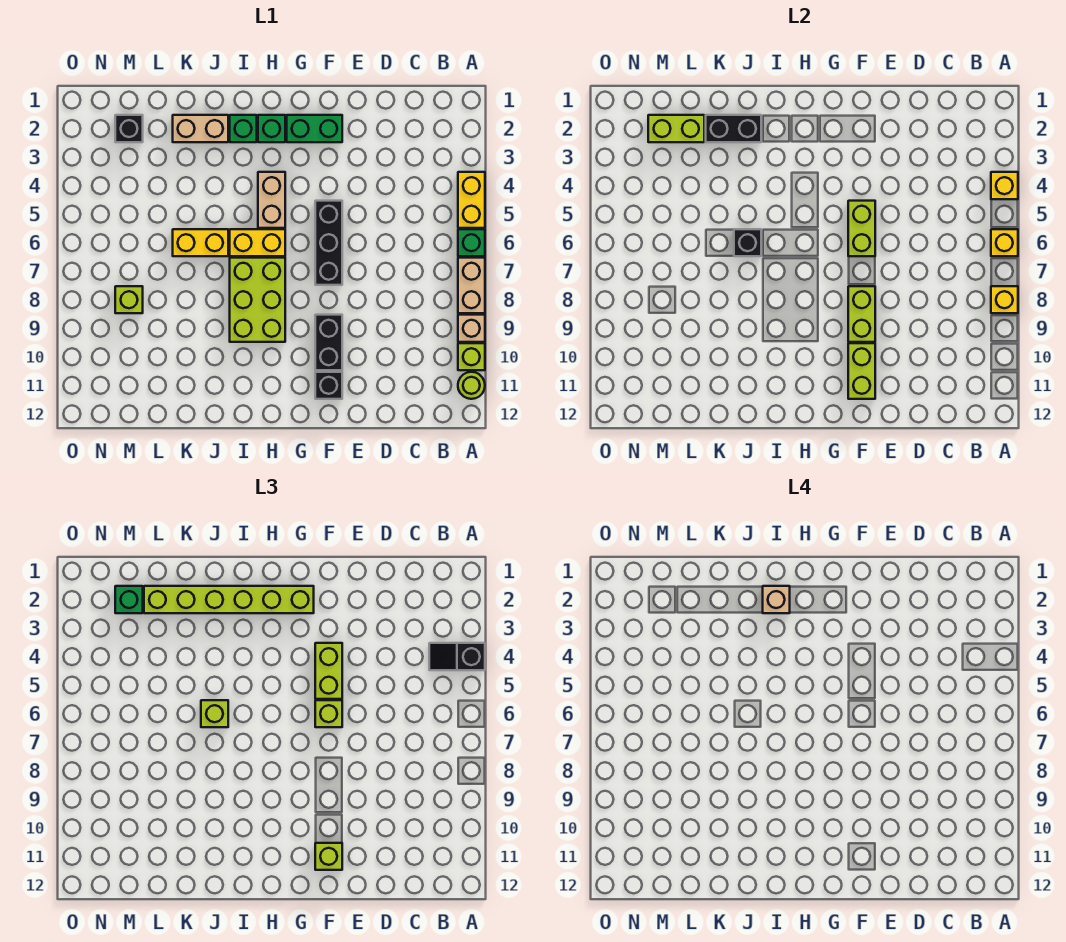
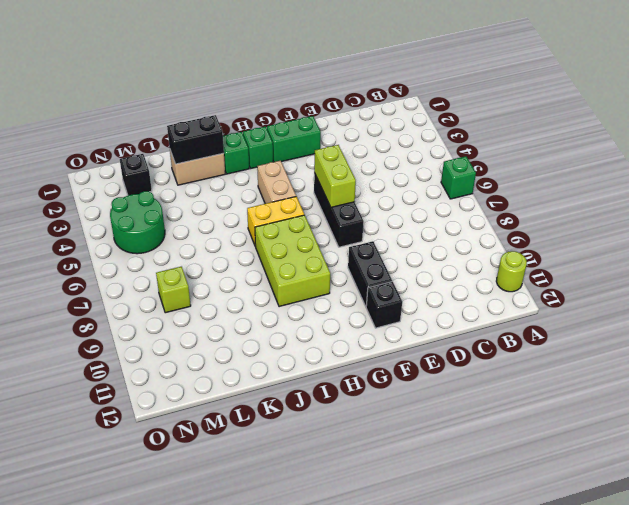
green round brick M4:N5 level 1 -> none
none -> yellow brick A4:A5 level 1
none -> tan brick A7:A8 level 1
none -> tan brick A9 level 1
none -> lime brick A10 level 1

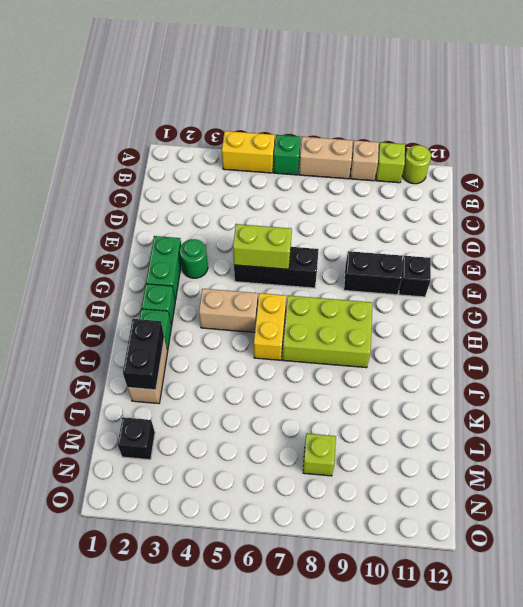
green round brick F3 level 1 -> none
none -> yellow brick J6:K6 level 1
none -> yellow brick A4 level 2
none -> yellow brick A6 level 2
none -> yellow brick A8 level 2

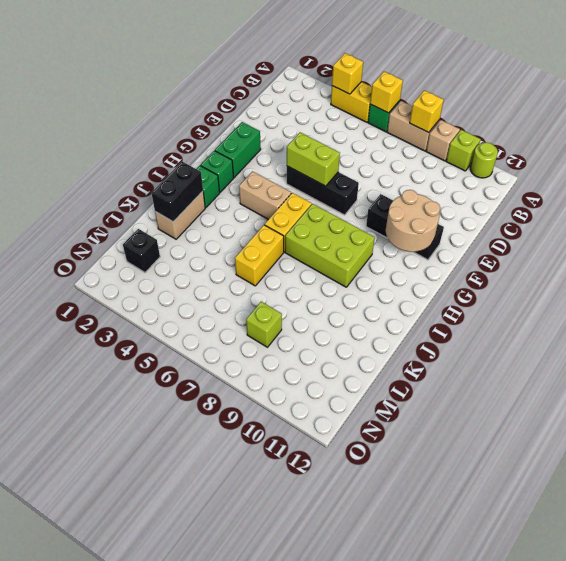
tan round brick F10:G11 level 2 -> lime brick F10:F11 level 2
none -> lime brick F8:F9 level 2
none -> black brick J6 level 2
none -> lime brick L2:M2 level 2
none -> black slope A4:B4 level 3 top A

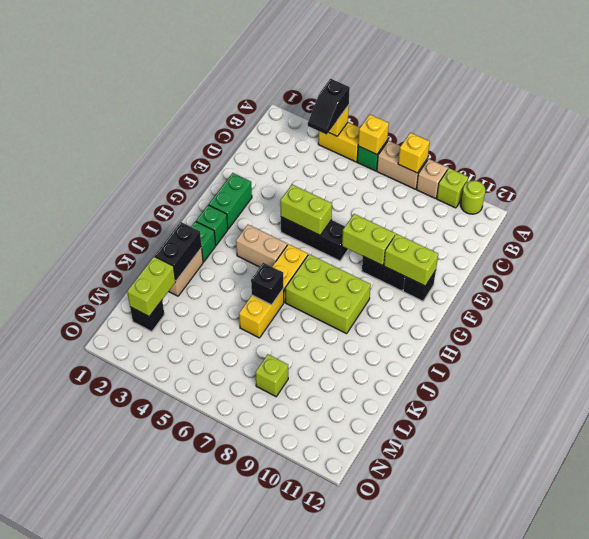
none -> lime brick F4:F5 level 3
none -> lime brick F6 level 3
none -> lime brick F11 level 3
none -> lime brick G2:L2 level 3

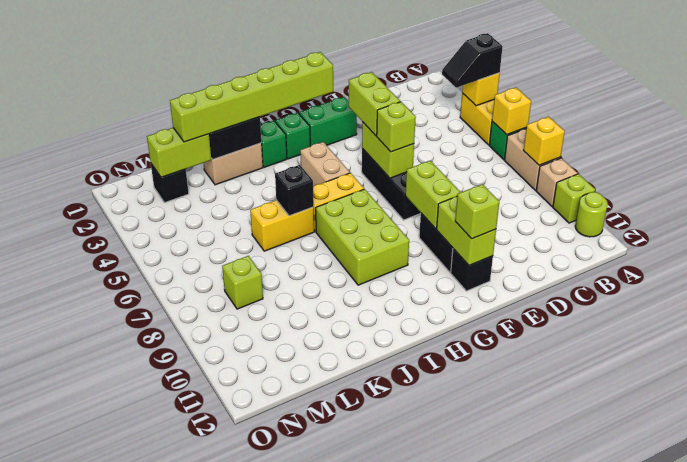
none -> lime brick J6 level 3
none -> green brick M2 level 3
none -> tan brick I2 level 4

